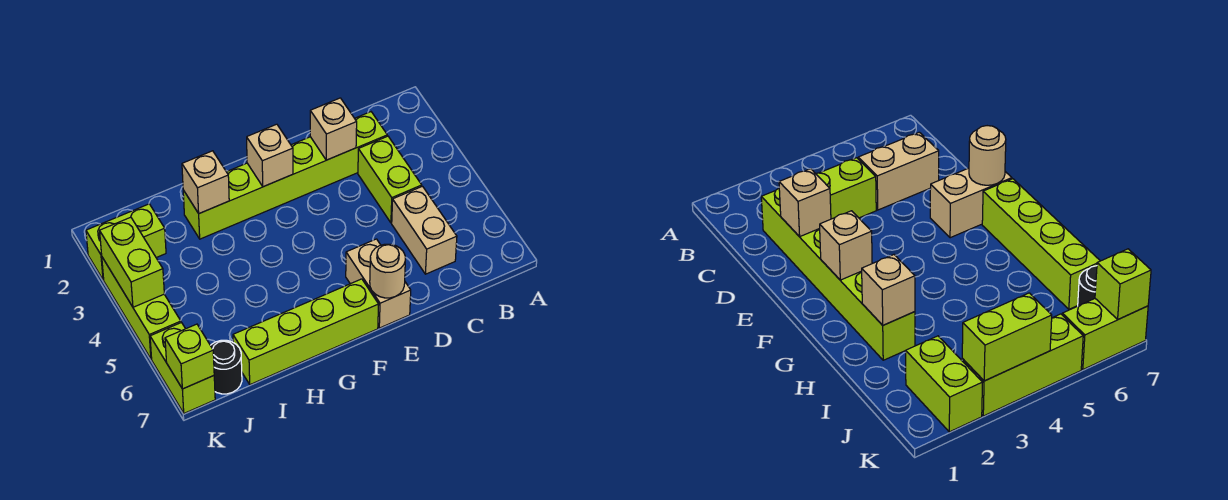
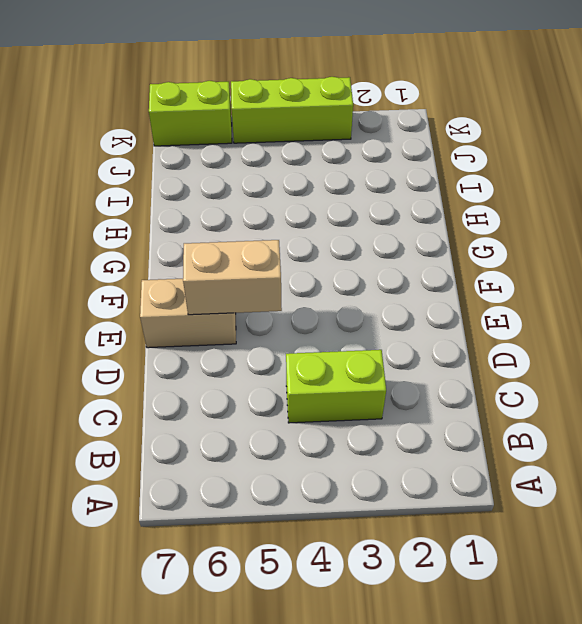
tan brick E5:E6 level 2 -> tan brick C5:C6 level 1
none -> lime brick C2:H2 level 1
none -> lime brick F7:I7 level 1
none -> lime brick J2:K2 level 1

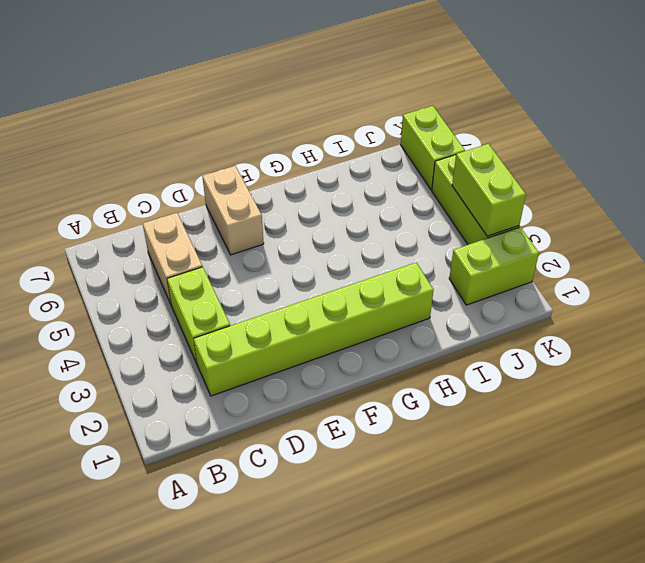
none -> lime brick F7:I7 level 1
none -> black round brick J7 level 1
none -> tan brick D2 level 2

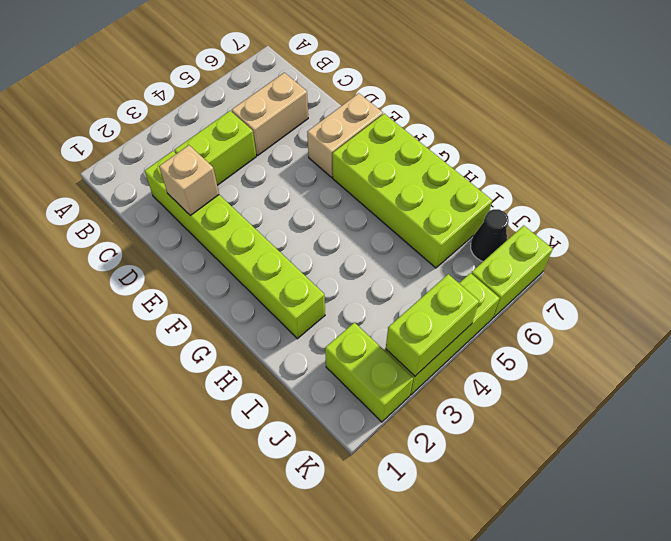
lime brick F6:I7 level 1 -> lime brick F7:I7 level 1
black cone J7 level 1 -> black round brick J7 level 1
none -> tan round brick E7 level 2
none -> tan brick F2 level 2
none -> tan brick H2 level 2

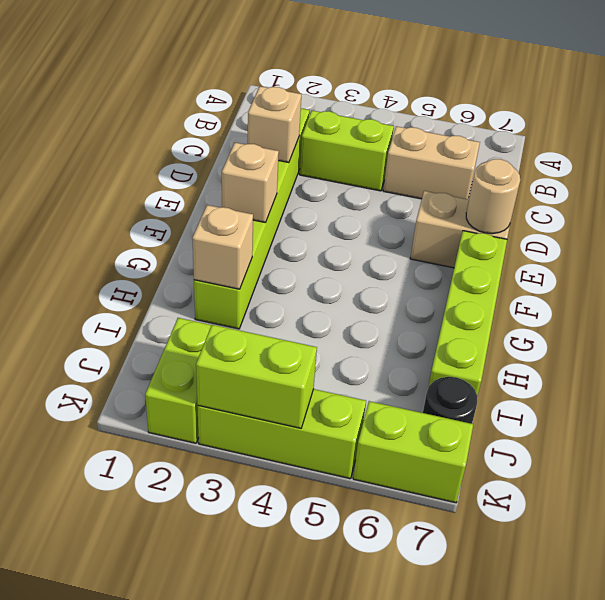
none -> lime brick K7 level 2

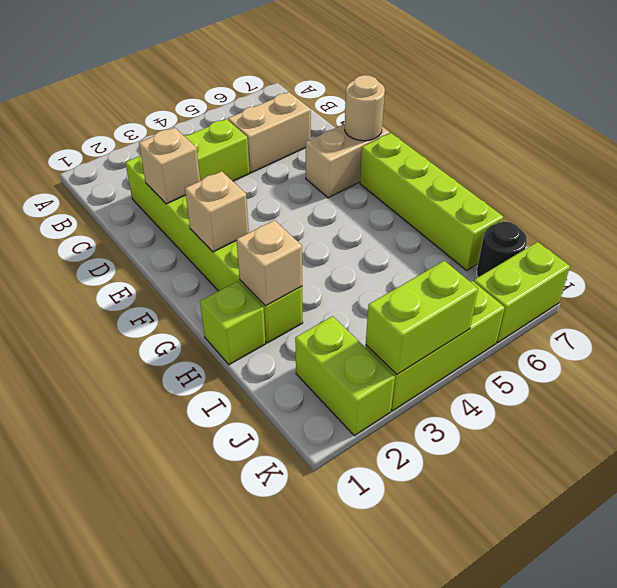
lime brick H1 level 1 -> lime brick K7 level 2

